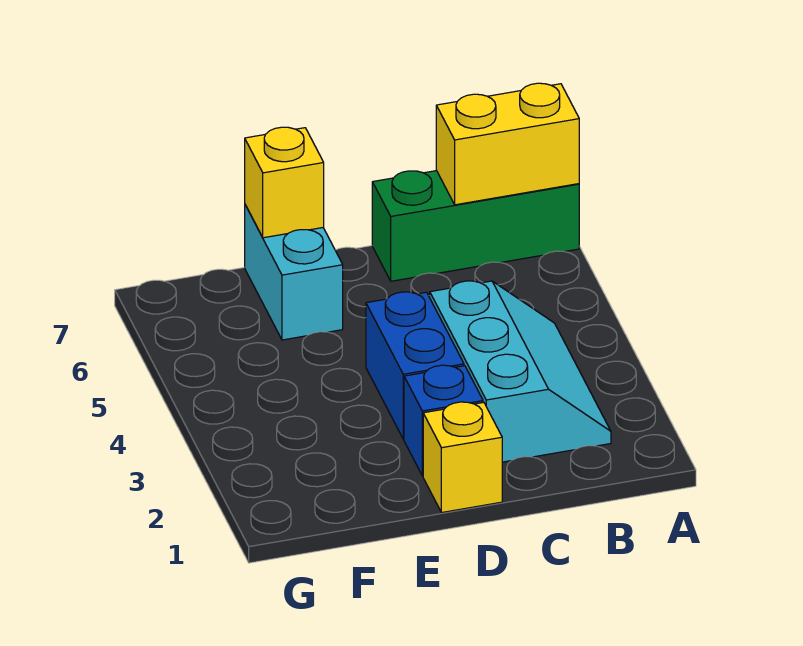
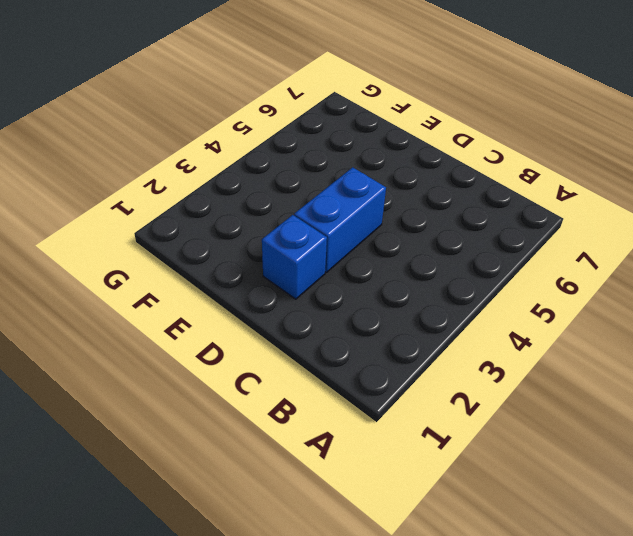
none -> green brick A7:C7 level 1
none -> cyan slope B2:C4 level 1 top C

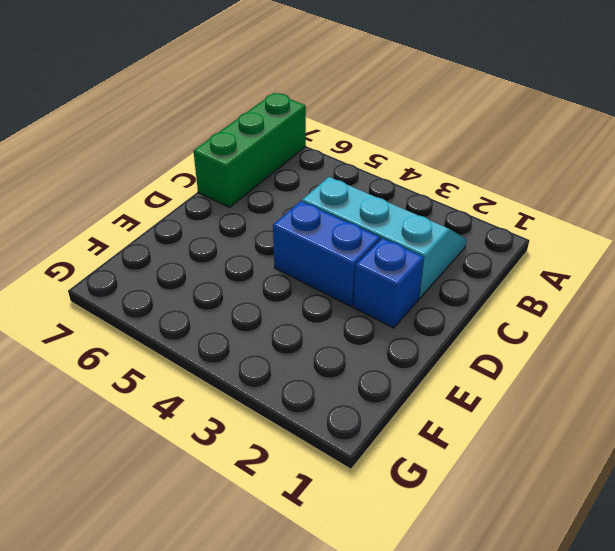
none -> yellow brick D1 level 1
none -> cyan brick E6:E7 level 1

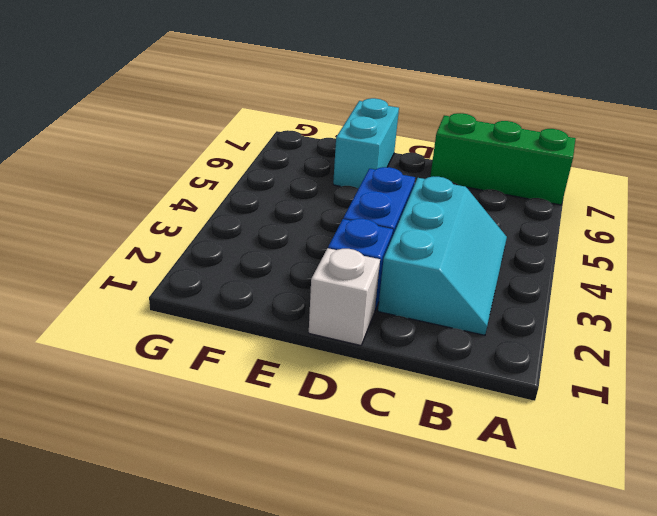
white brick D1 level 1 -> yellow brick D1 level 1
none -> yellow brick A7:B7 level 2
none -> yellow brick E7 level 2

